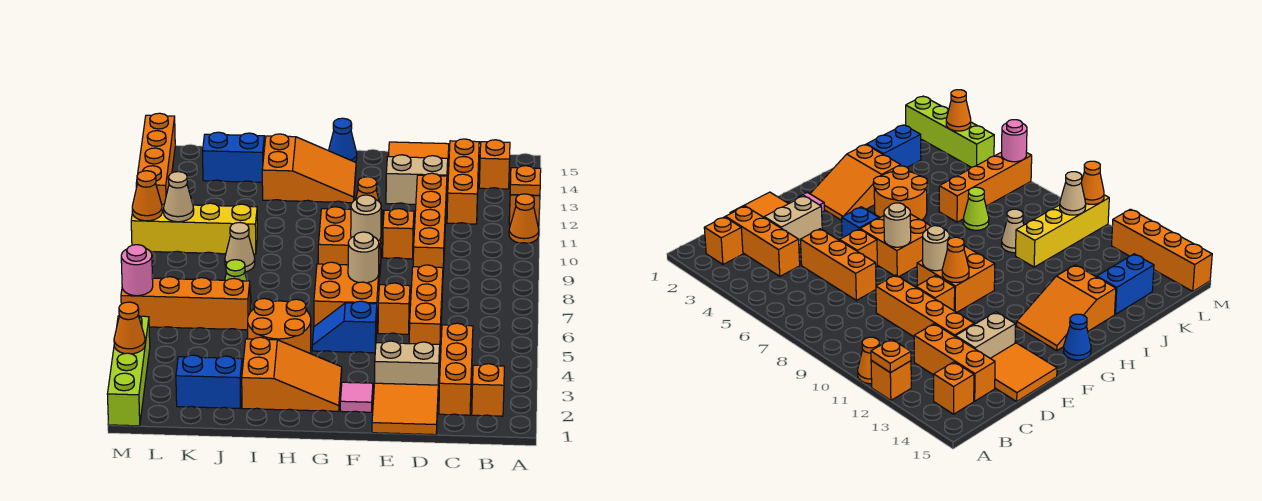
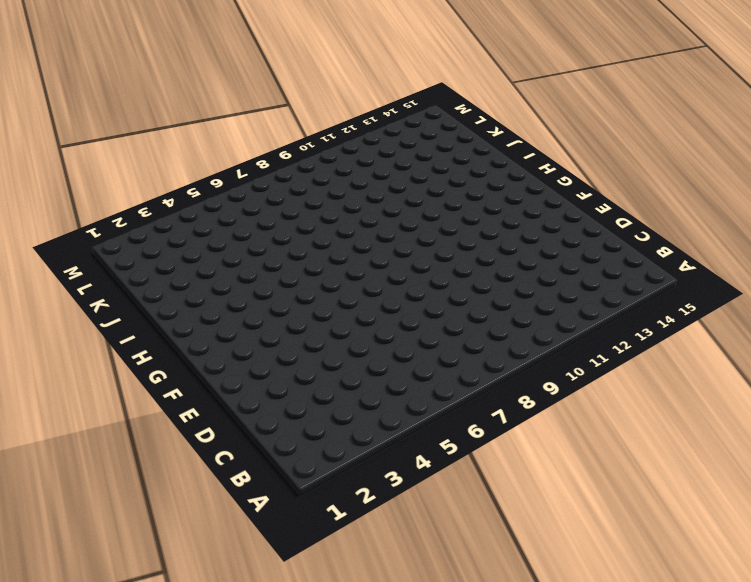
none -> orange cone A11 level 1
none -> orange brick A12 level 1
none -> orange brick B2 level 1
none -> orange brick B14 level 1

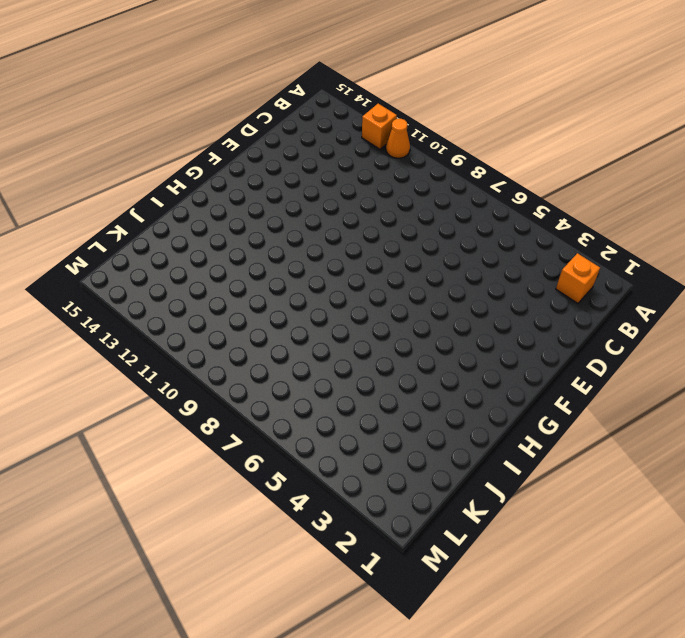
none -> orange brick B14 level 1
none -> orange brick C2:C4 level 1
none -> orange brick C12:C14 level 1
none -> orange tile D1:E2 level 1

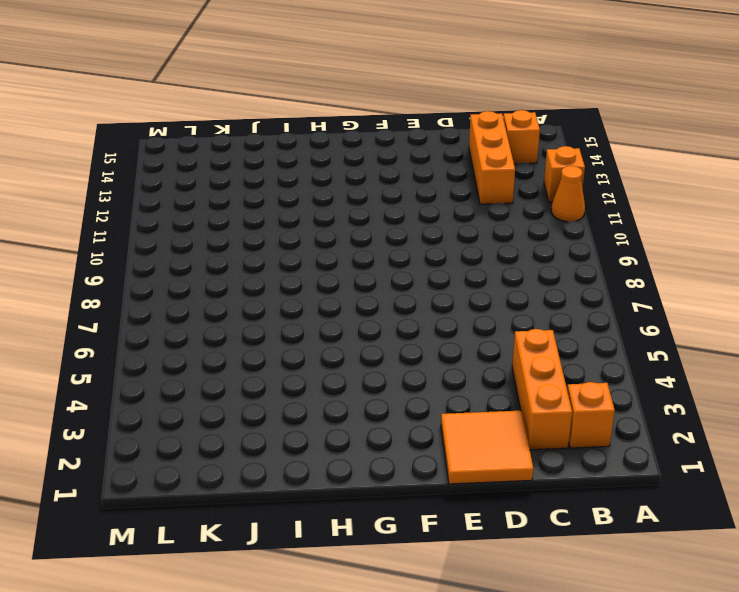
none -> tan brick D3:E3 level 1
none -> orange brick D5:D7 level 1
none -> orange brick D9:D12 level 1
none -> tan brick D13:E13 level 1

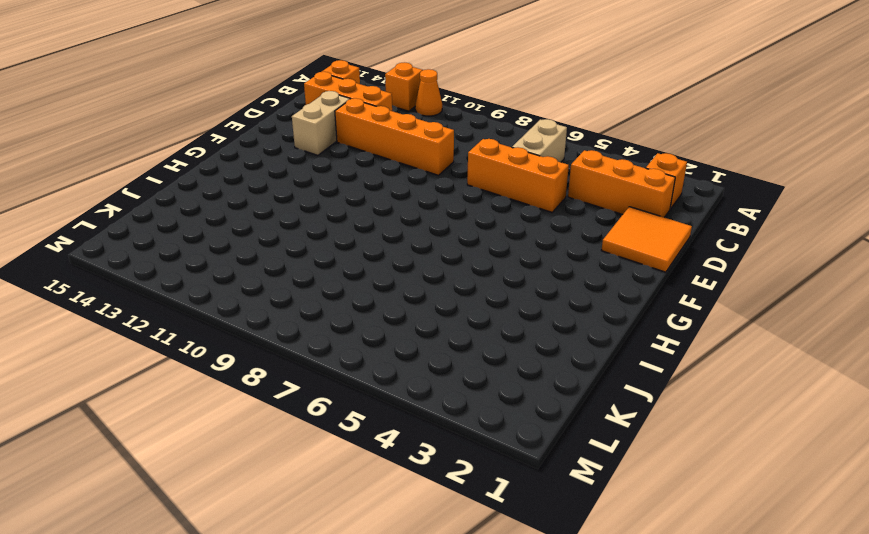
tan brick B6:C6 level 1 -> tan brick D3:E3 level 1
none -> orange tile D14:E15 level 1
none -> orange brick E6 level 1
none -> orange brick E10 level 1
none -> pink tile F2 level 1

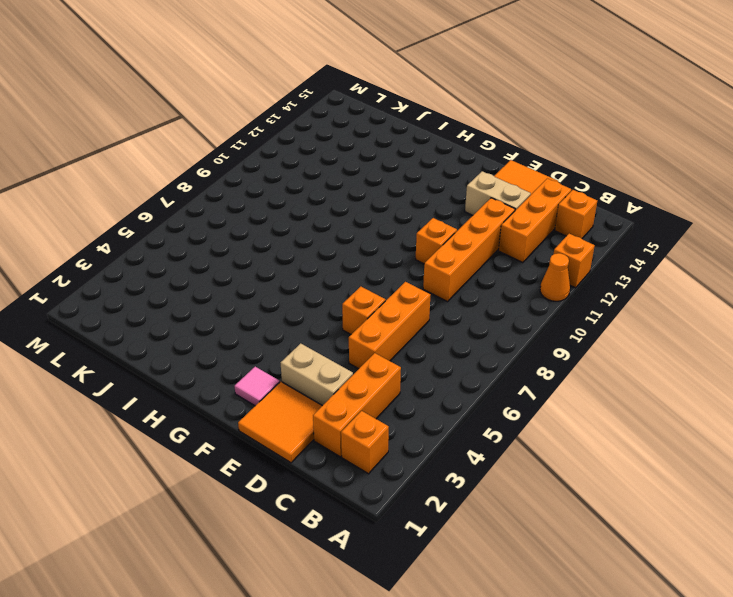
none -> blue slope F5:G5 level 1 top F
none -> orange brick F6:G7 level 1
none -> orange brick F9:G10 level 1
none -> orange slope G2:I3 level 1 top I

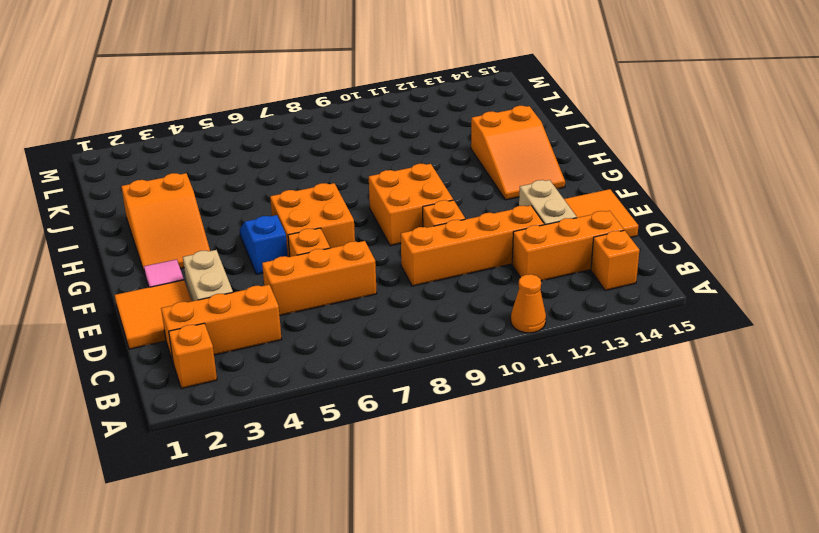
none -> orange brick A12 level 1
none -> blue cone G15 level 1
none -> orange round brick H4:I5 level 1
none -> blue brick J2:K2 level 1

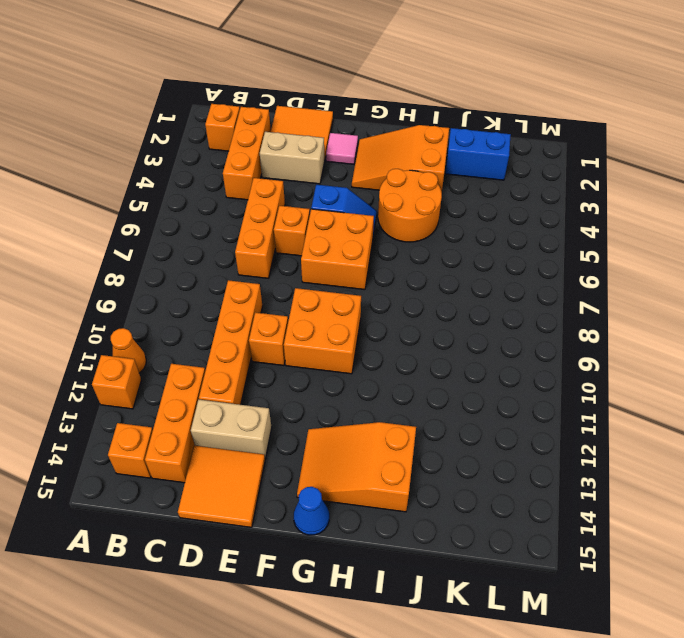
none -> orange brick J6:M6 level 1
none -> lime cone J7 level 1
none -> tan cone J9 level 1
none -> yellow brick J10:M10 level 1

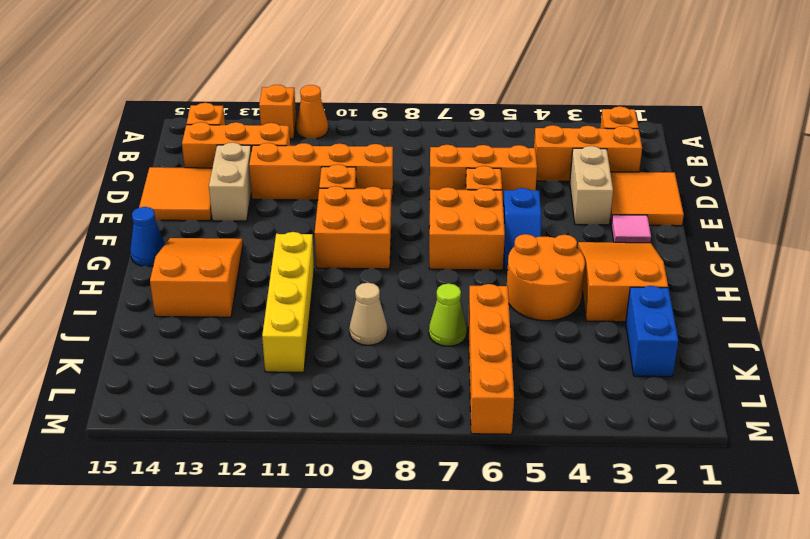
yellow brick H11:K11 level 1 -> yellow brick J10:M10 level 1
none -> blue brick J14:K14 level 1
none -> lime brick M1:M4 level 1
none -> orange brick M12:M15 level 1
none -> orange plate A12 level 2

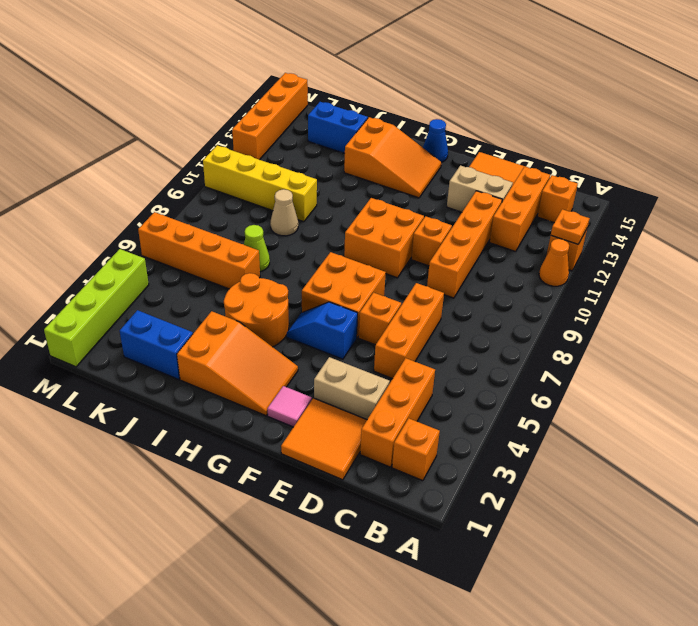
none -> tan round brick F7 level 2
none -> tan round brick F9 level 2
none -> orange cone F10 level 2
none -> tan cone L10 level 2

